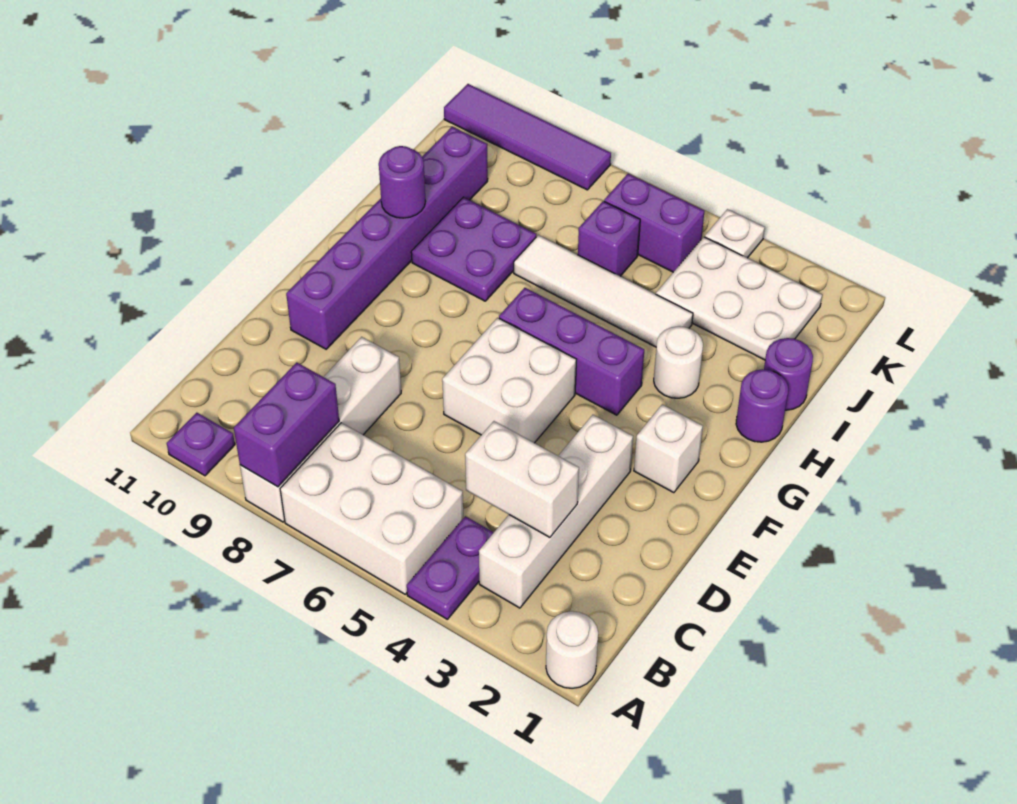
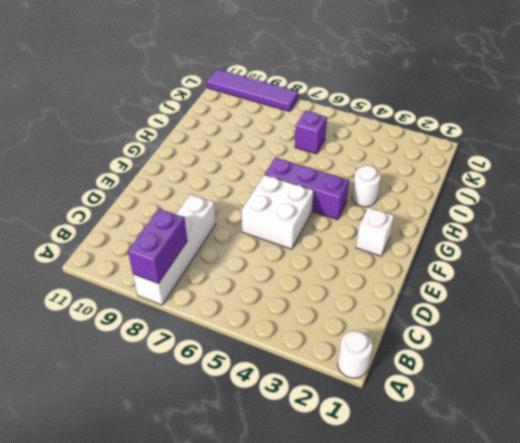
none -> purple plate A4:B4 level 1
none -> white brick A5:B7 level 1
none -> purple plate A10 level 1

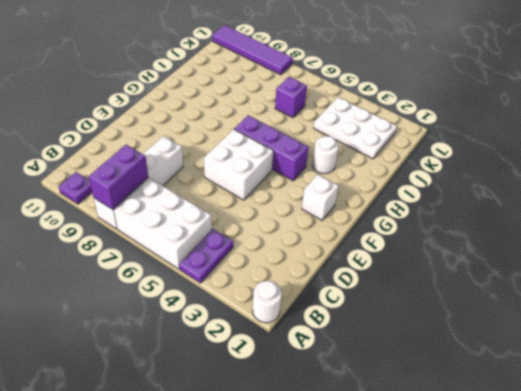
none -> white brick B3:E3 level 1
none -> purple brick E10:J10 level 1
none -> purple round brick H1 level 1

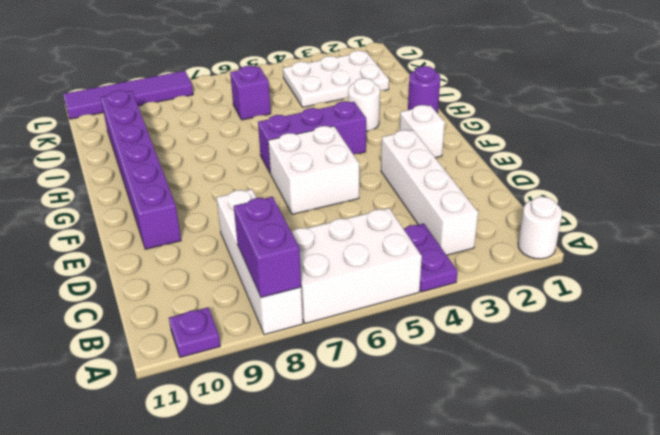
none -> purple plate H8:I9 level 1
none -> purple round brick I1 level 1
none -> white tile I4:I7 level 1

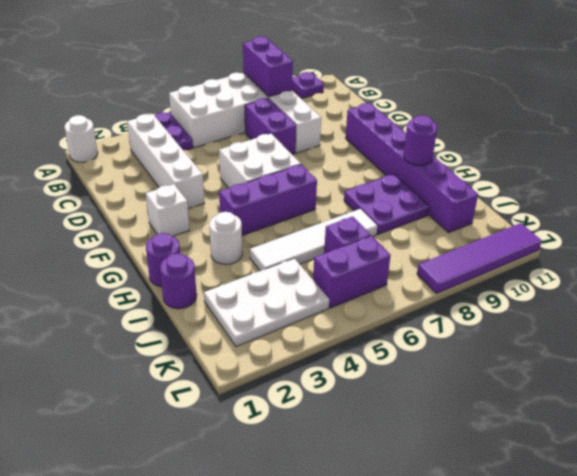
purple brick C7:D7 level 1 -> none
none -> white plate L4 level 1
none -> white brick C3:C4 level 2

